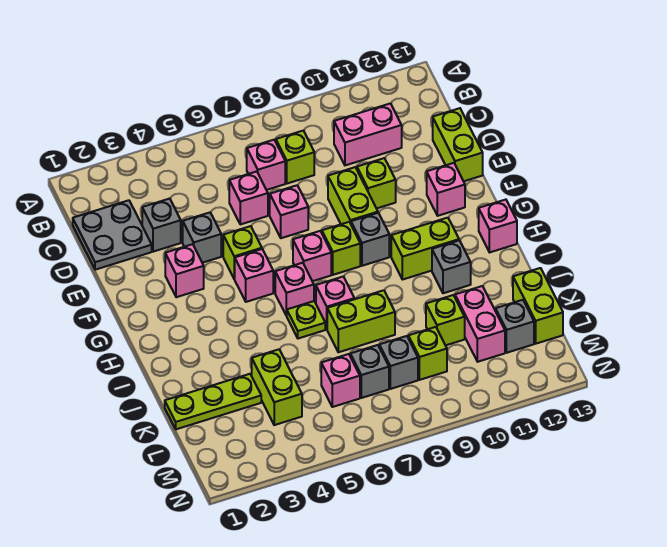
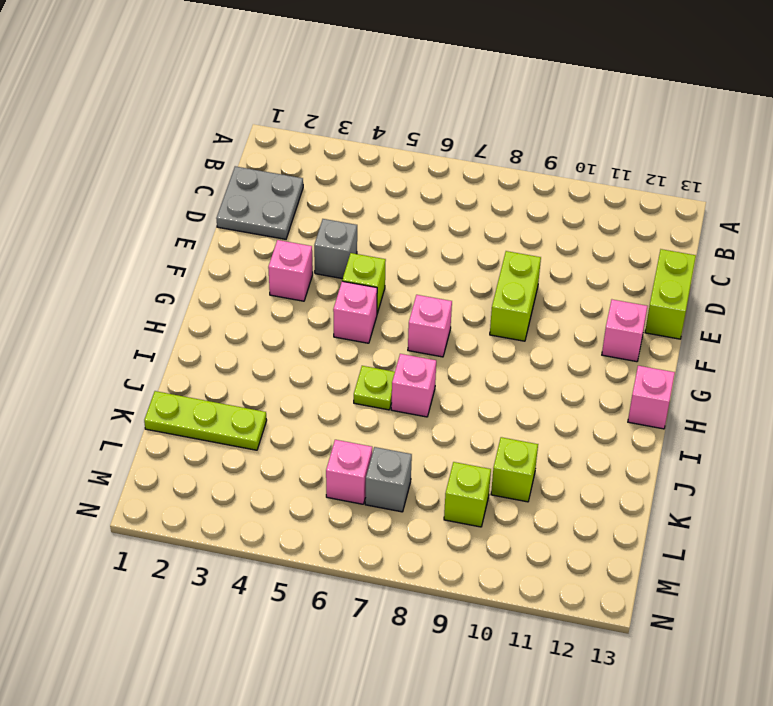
none -> pink brick C7 level 1
none -> lime brick C8 level 1
none -> pink brick C10:C11 level 1
none -> grey brick D3 level 1

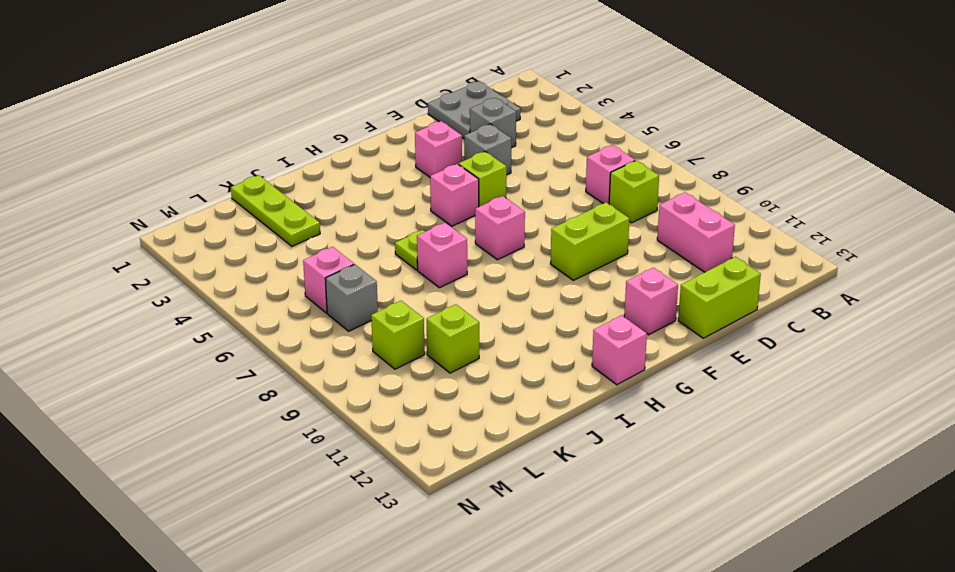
none -> pink brick D6 level 1
none -> pink brick E7 level 1
none -> lime brick E10 level 1
none -> lime brick G8 level 1

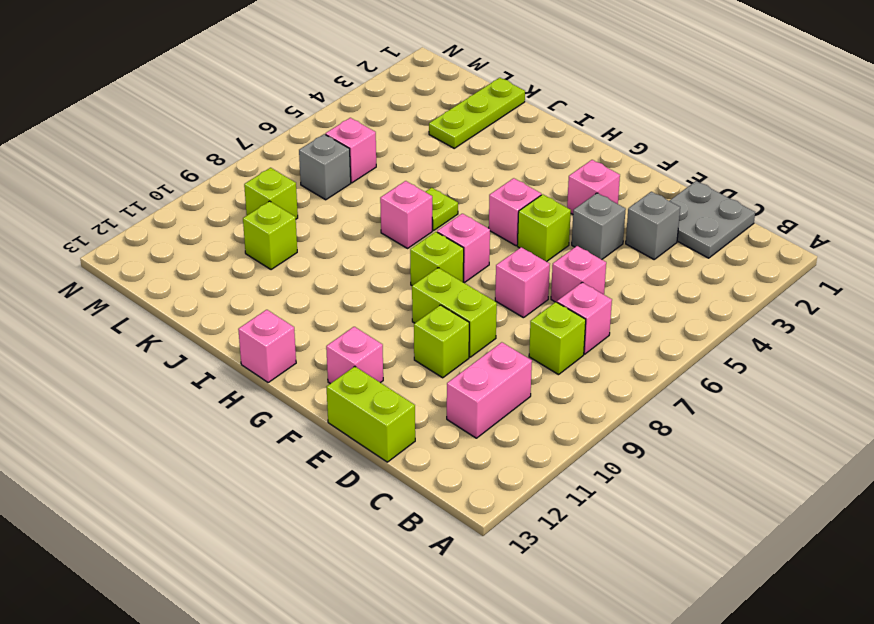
none -> grey brick G9 level 1
none -> pink brick H6 level 1
none -> lime brick H10:H11 level 1
none -> grey brick I11 level 1

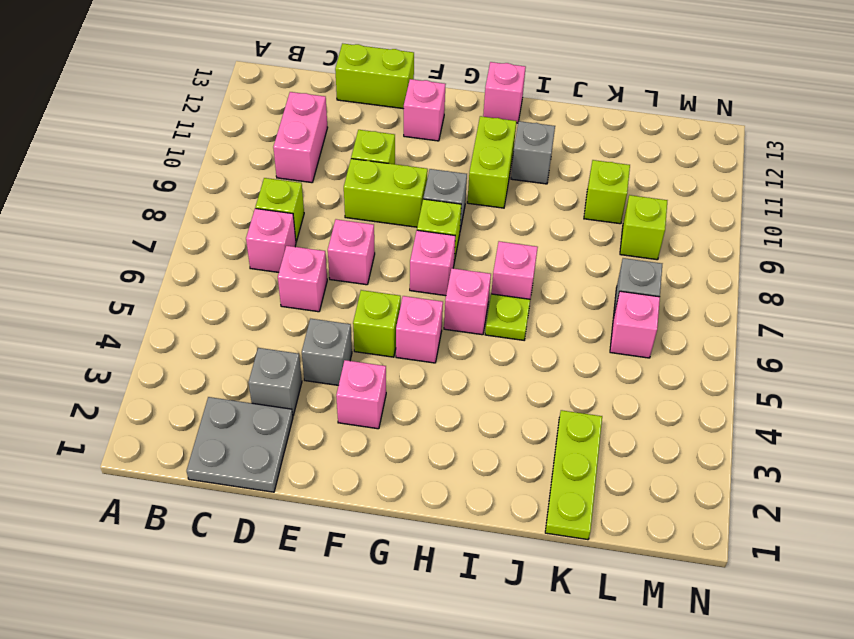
none -> lime brick J7:J8 level 1
none -> lime brick K4:L4 level 1
none -> pink brick K11:L11 level 1
none -> lime brick K13:L13 level 1

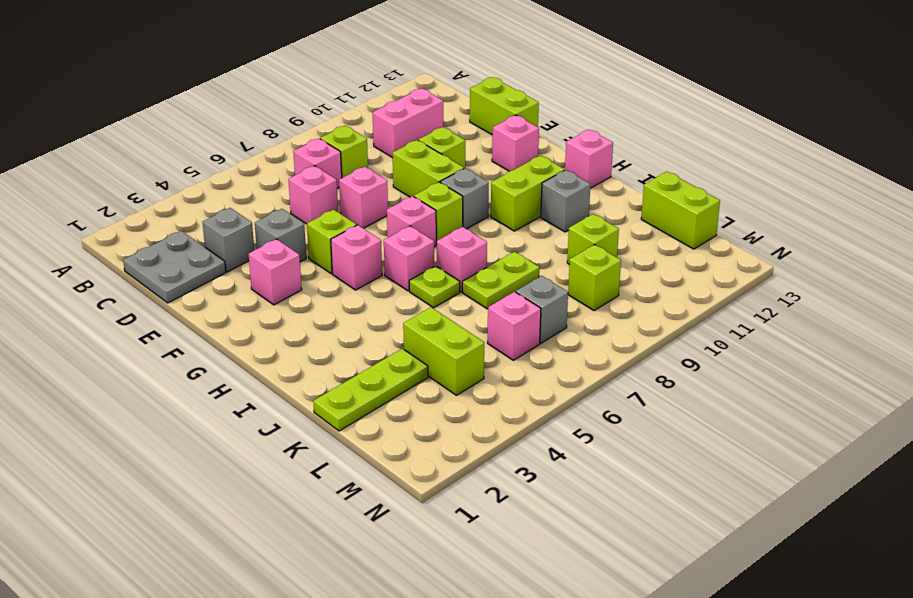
lime plate J7:J8 level 1 -> lime brick J7:J8 level 1
none -> pink brick K11:L11 level 1
none -> grey brick L8 level 1
none -> grey brick L12 level 1

